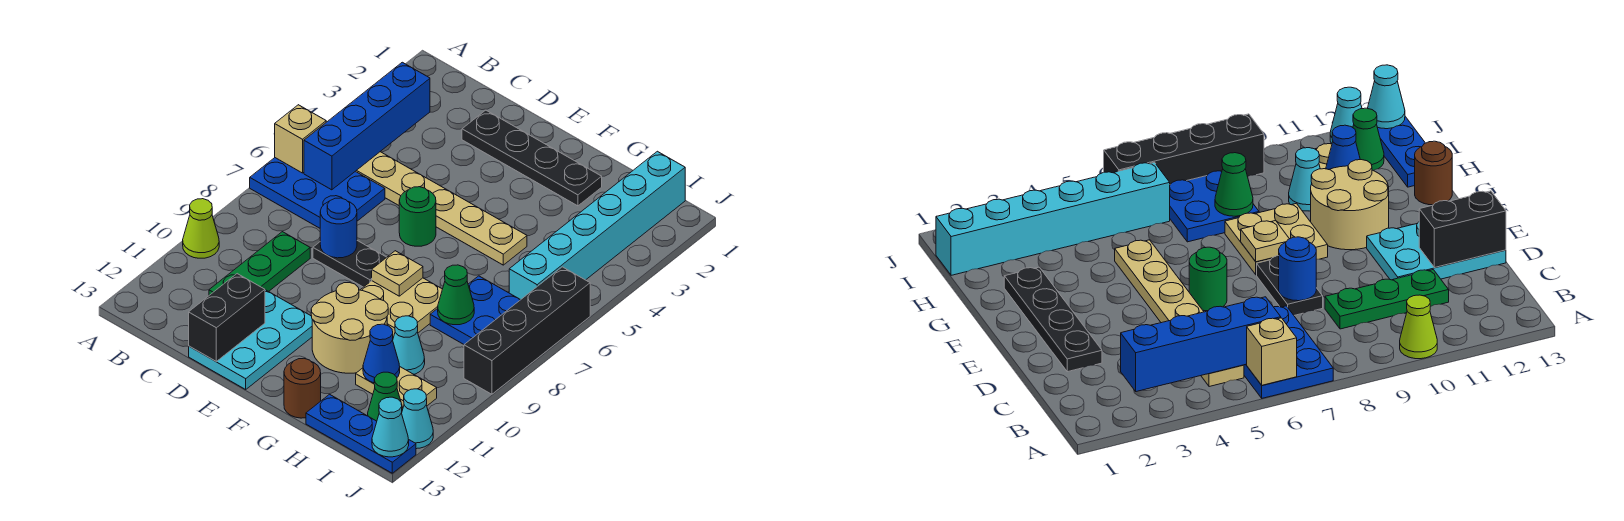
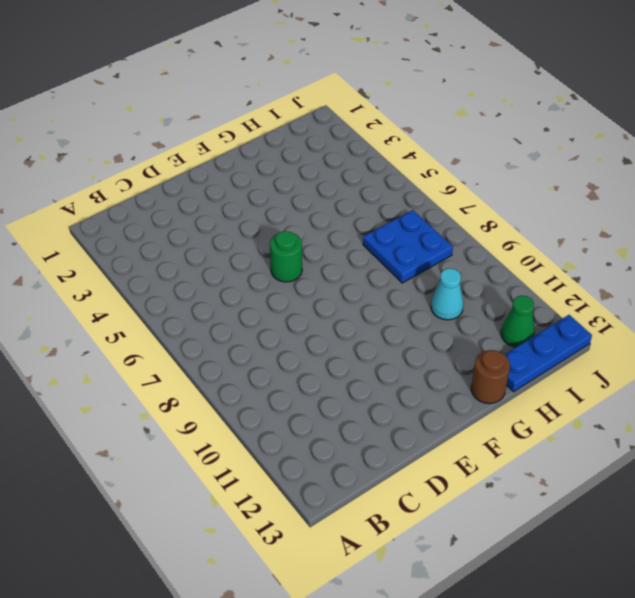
none -> blue plate A6:C7 level 1
none -> lime cone A10 level 1
none -> tan plate B5:G5 level 1

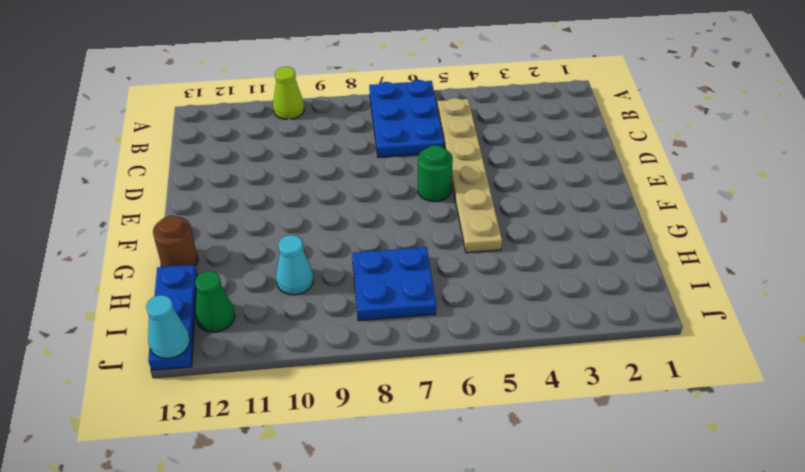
none -> green plate C9:C11 level 1
none -> black plate D2:G2 level 1
none -> black plate D8:E8 level 1

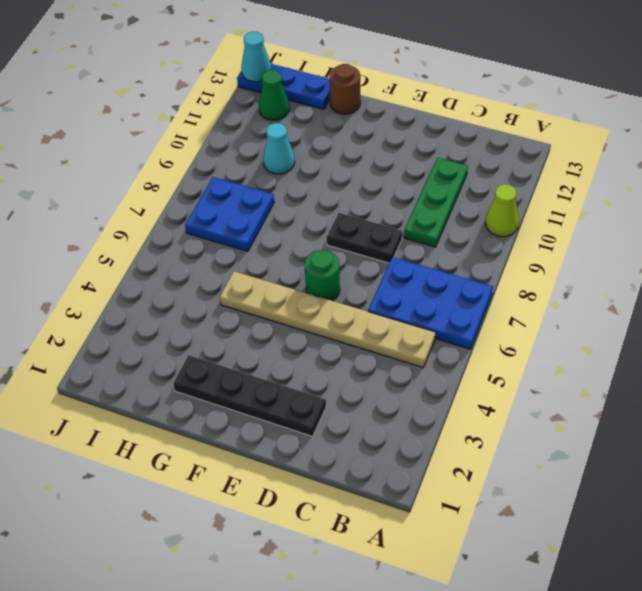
none -> cyan plate D11:E13 level 1
none -> tan plate F8:G9 level 1
none -> tan round brick F10:G11 level 1

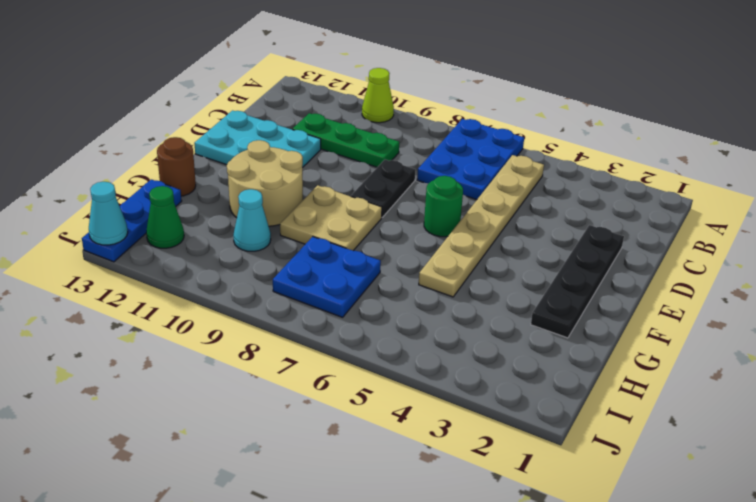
none -> tan plate H11:I11 level 1
none -> cyan brick I1:I6 level 1
none -> black brick J6:J9 level 1

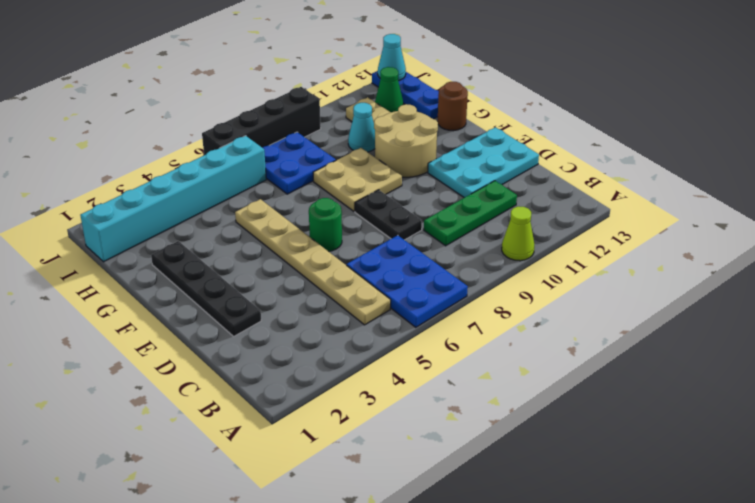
none -> cyan cone J12 level 1
none -> tan brick A6 level 2
none -> blue brick B3:B6 level 2

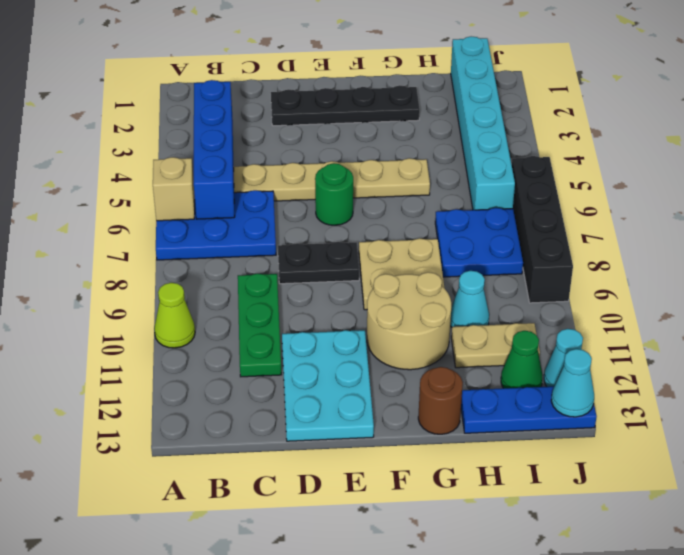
none -> blue round brick D8 level 2
none -> black brick D12:D13 level 2
none -> tan plate F8 level 2

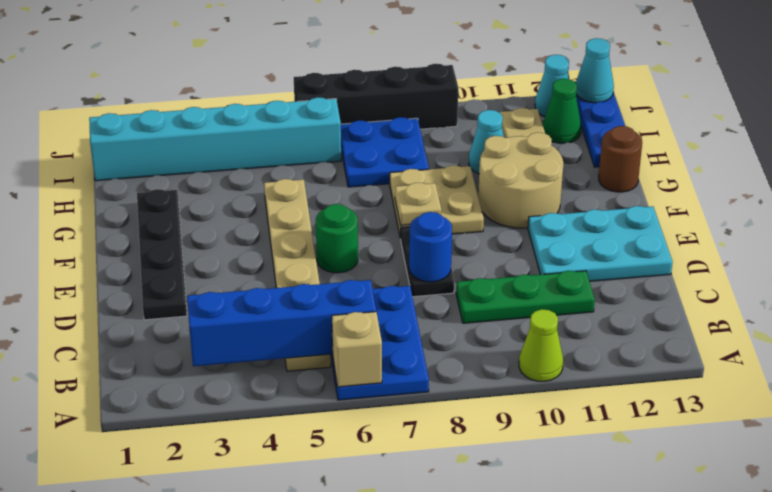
none -> black brick D12:D13 level 2
none -> green cone H8 level 2
none -> blue cone H11 level 2

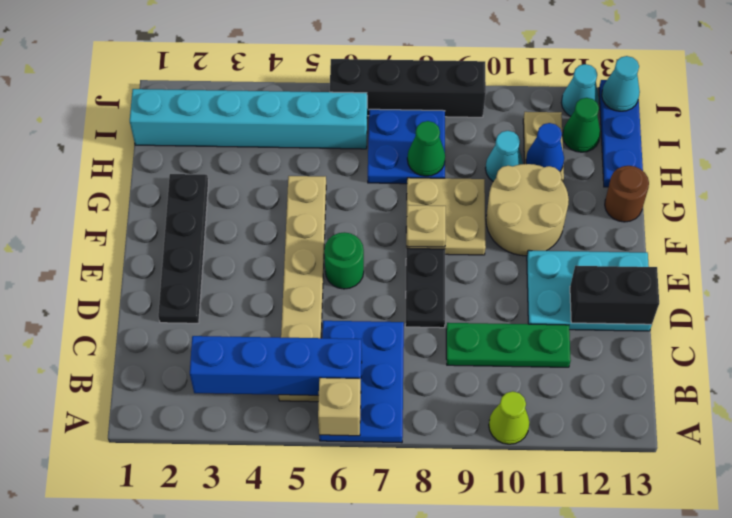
none -> blue round brick D8 level 2

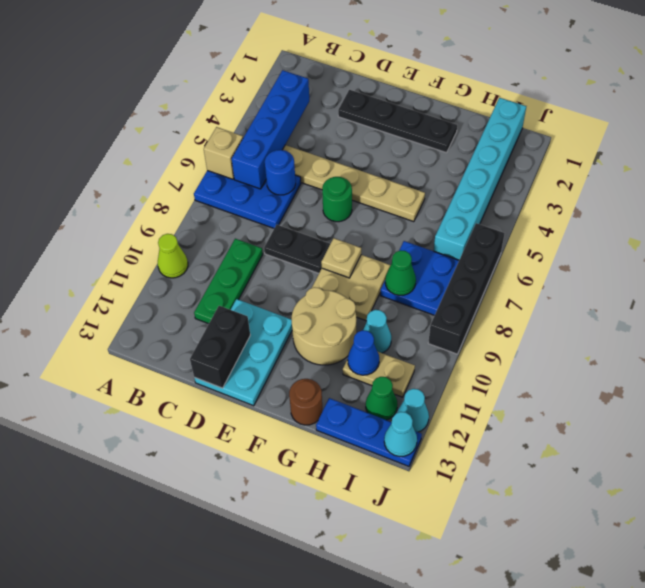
blue round brick C6 level 2 -> blue round brick D8 level 2

